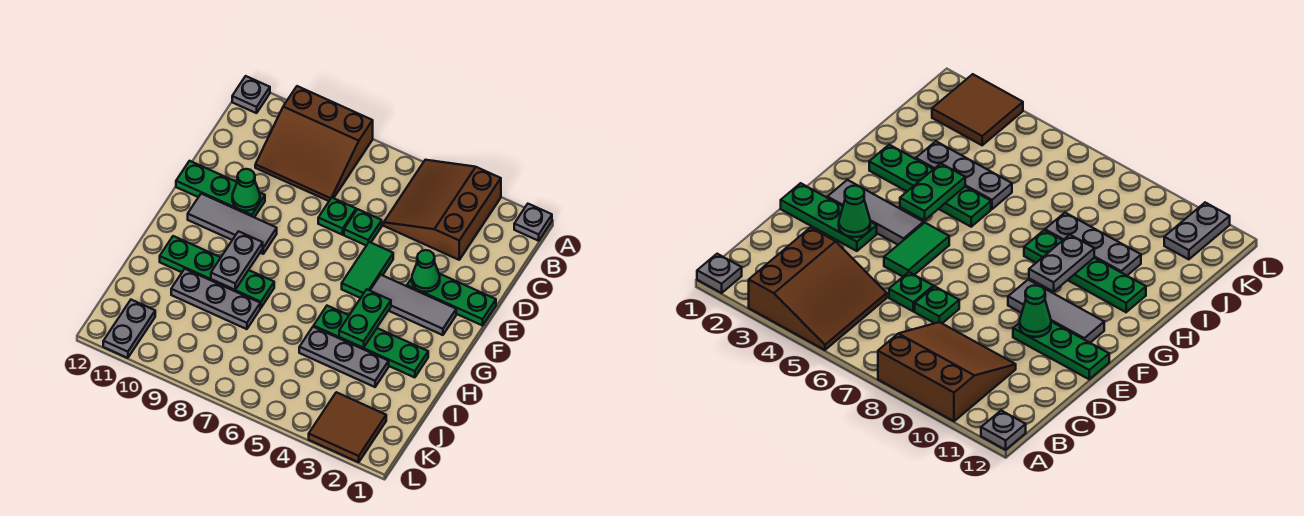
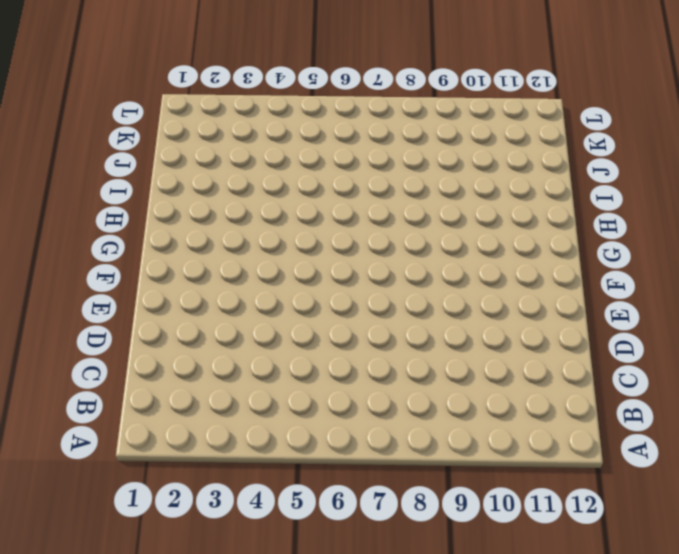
none -> grey plate A1 level 1
none -> brown slope A3:C5 level 1 top 3
none -> brown slope A8:C10 level 1 top A

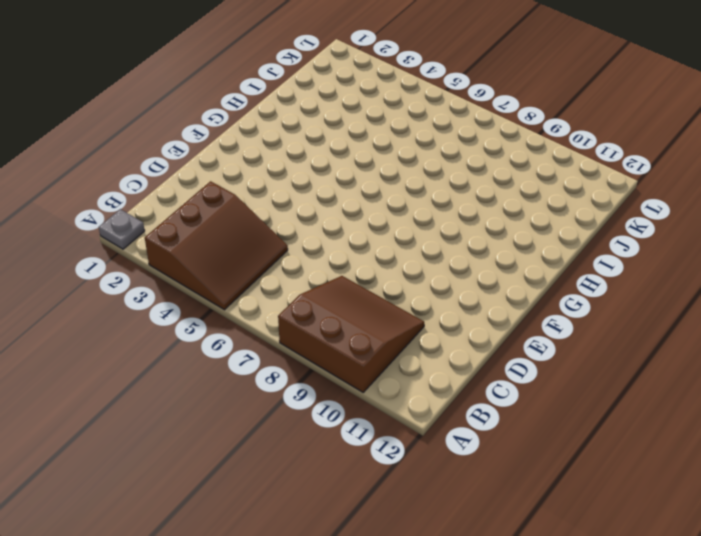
none -> grey plate A12 level 1
none -> green plate D6 level 1
none -> green plate D7 level 1

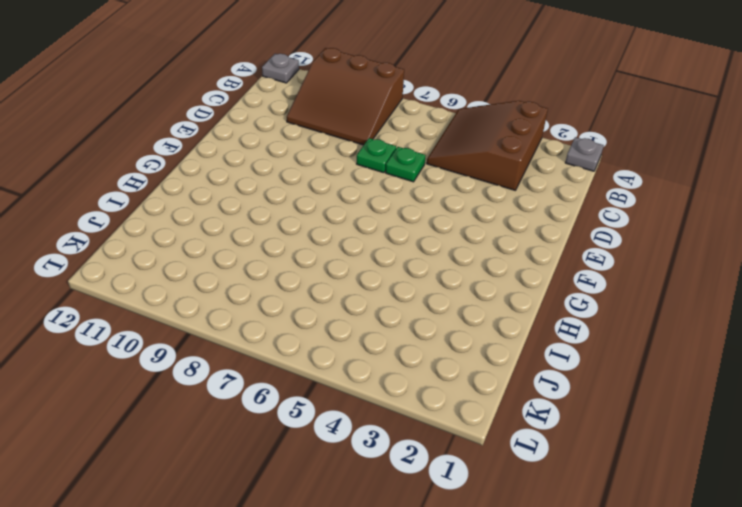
none -> green plate E1:E3 level 1
none -> green tile E5:F5 level 1
none -> green plate E10:E12 level 1

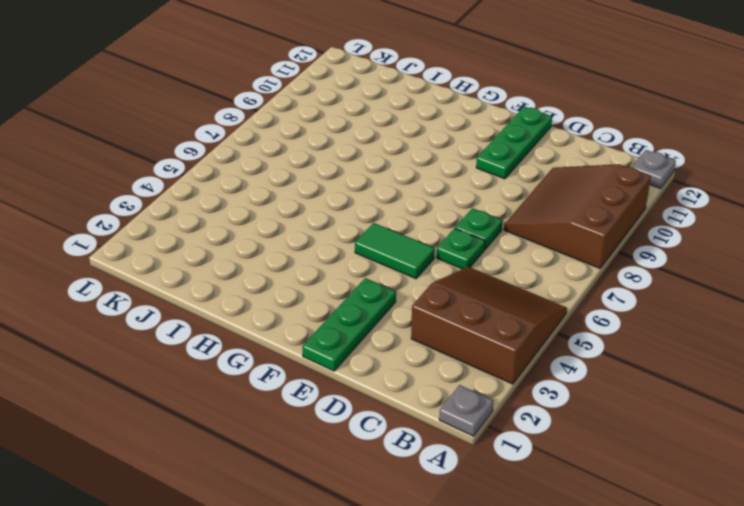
none -> grey tile F2:F4 level 1
none -> grey tile F9:F11 level 1
none -> green plate H2:H5 level 1

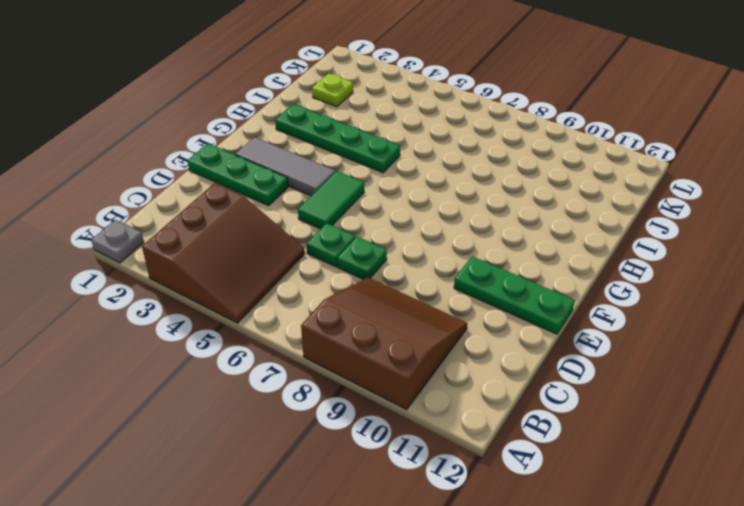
lime plate J2 level 1 -> none
none -> grey plate A12 level 1
none -> grey tile F9:F11 level 1
none -> green plate H8:H11 level 1

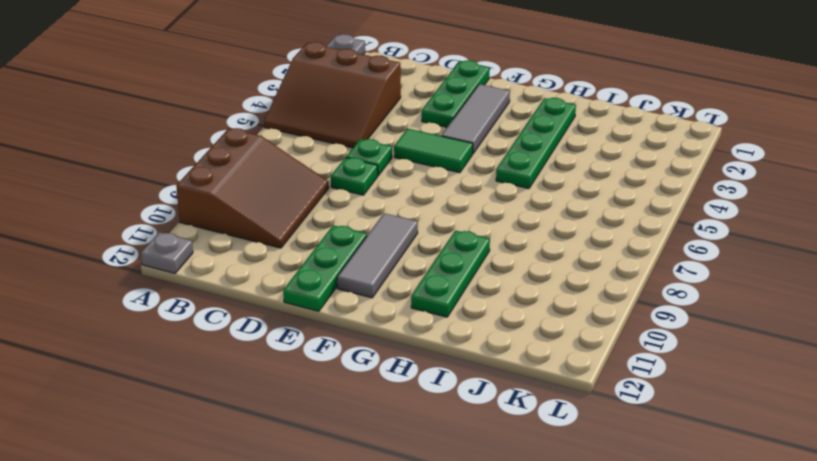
green plate H9:H11 level 1 -> green plate H8:H11 level 1
none -> grey plate I3:I5 level 1
none -> grey plate I8:I10 level 1
none -> brown tile K2:L3 level 1

